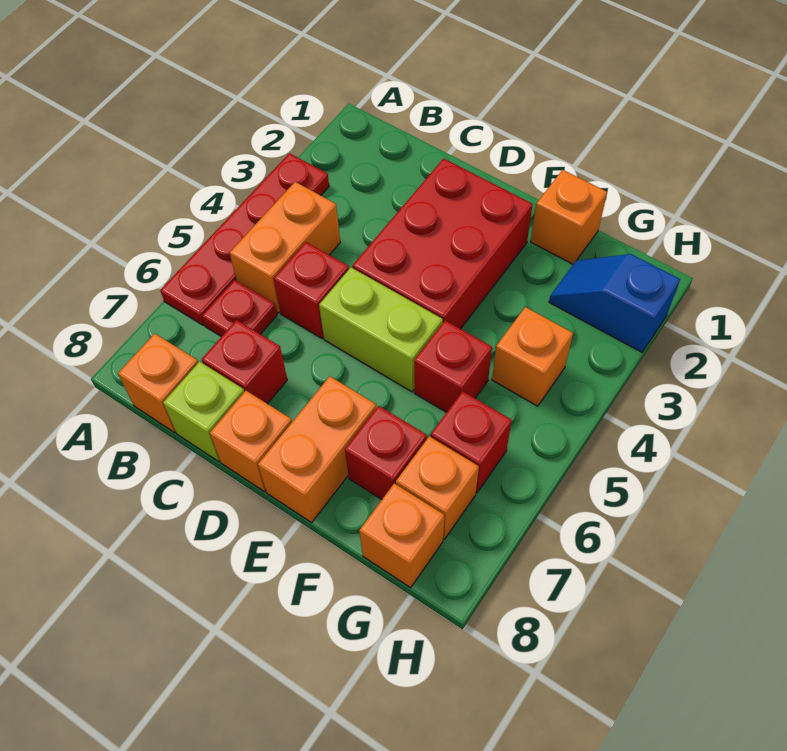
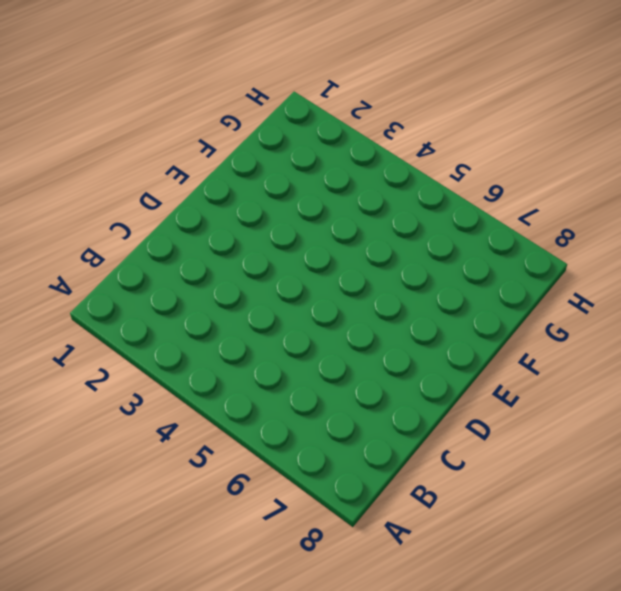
none -> red plate A3:A6 level 1
none -> orange brick B4:B5 level 1
none -> red plate B6 level 1

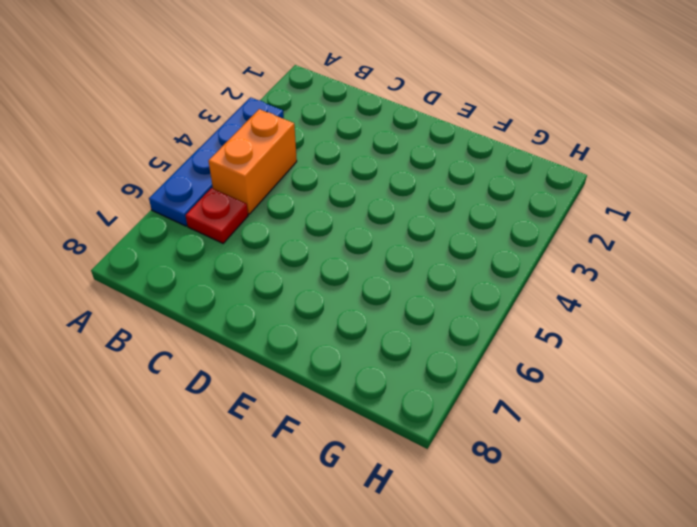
blue plate A3:A6 level 1 -> red plate A3:A6 level 1
none -> orange brick B8 level 1
none -> red brick C5 level 1
none -> red brick C7 level 1

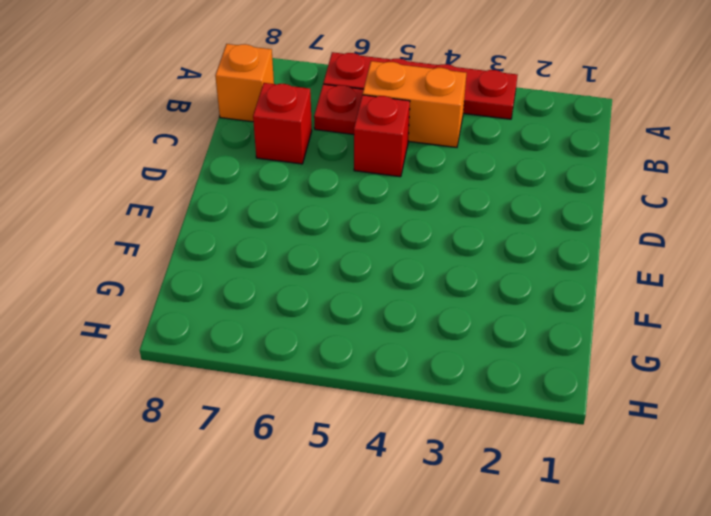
none -> lime brick C8 level 1
none -> red brick D2:E4 level 1
none -> lime brick D5:E5 level 1

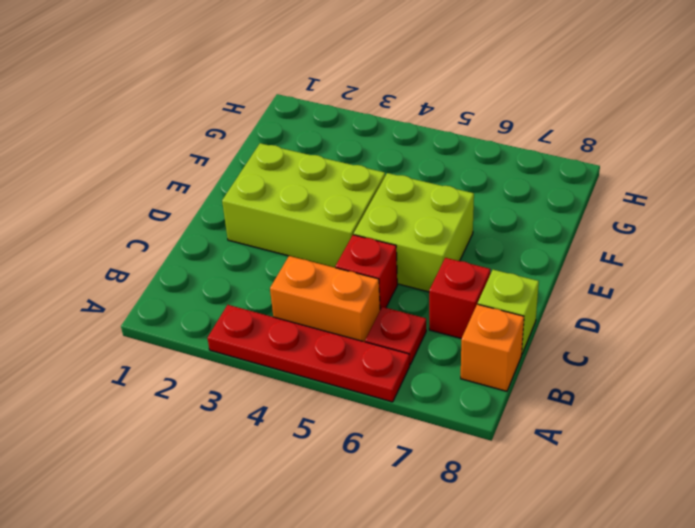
lime brick D2:E4 level 1 -> red brick D2:E4 level 1
lime brick D5:E6 level 1 -> lime brick D5:E5 level 1
none -> orange brick D8 level 1
none -> orange brick E7:E8 level 1
none -> orange brick F1 level 1

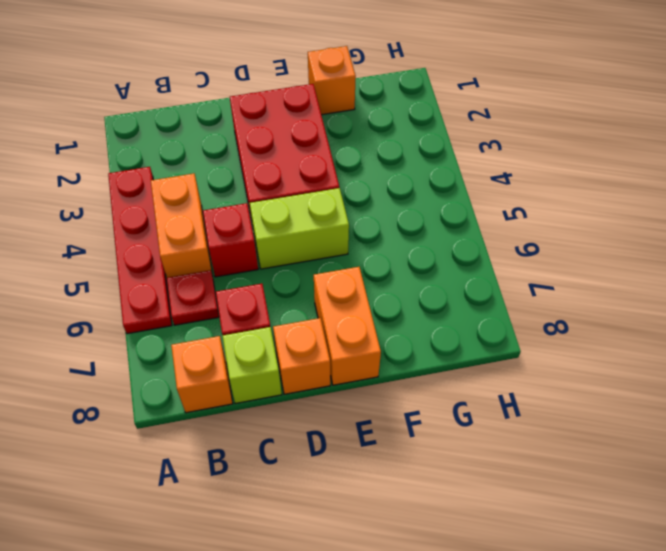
none -> red brick F5 level 1
none -> red brick F7 level 1
none -> blue slope G2:H2 level 1 top H

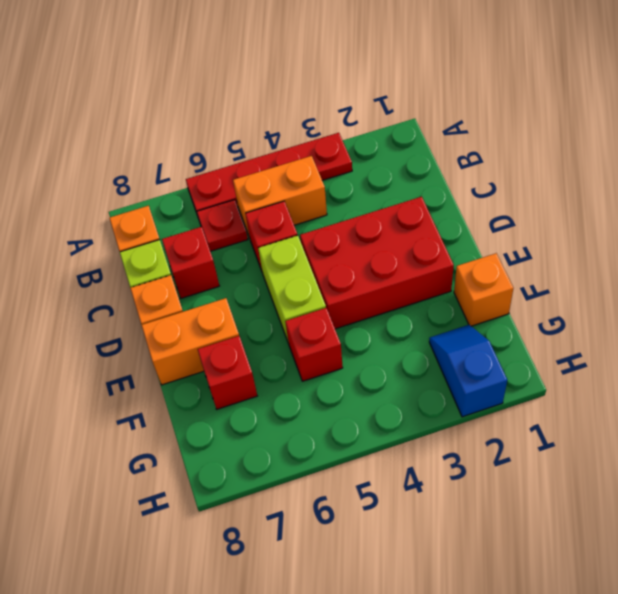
none -> orange brick G4 level 1
none -> red brick G6 level 1
none -> orange brick G7 level 1

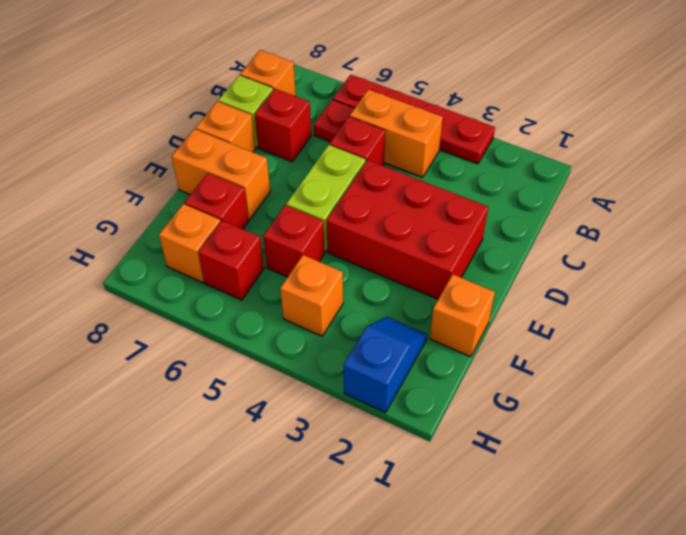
none -> orange brick G8 level 1

